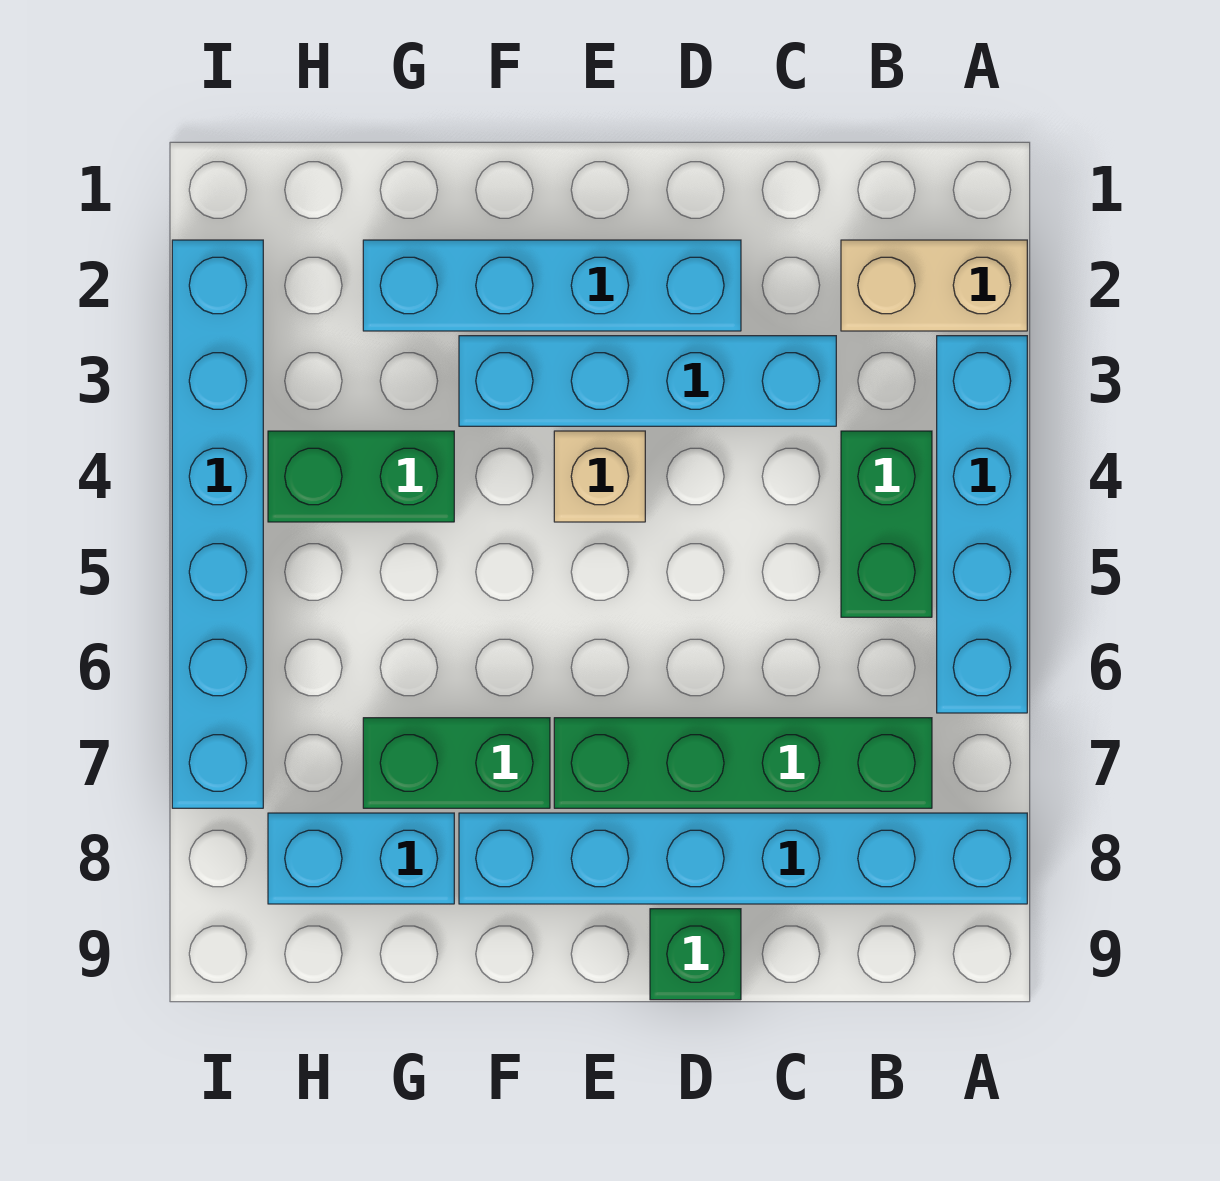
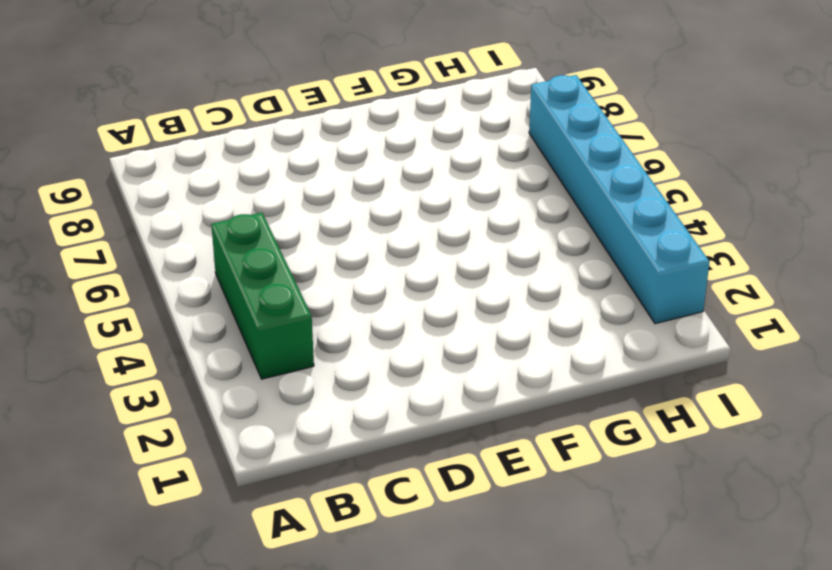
green brick B3:B5 level 1 -> green brick B4:B5 level 1
none -> tan brick A2:B2 level 1
none -> cyan brick A3:A6 level 1
none -> cyan brick A8:F8 level 1

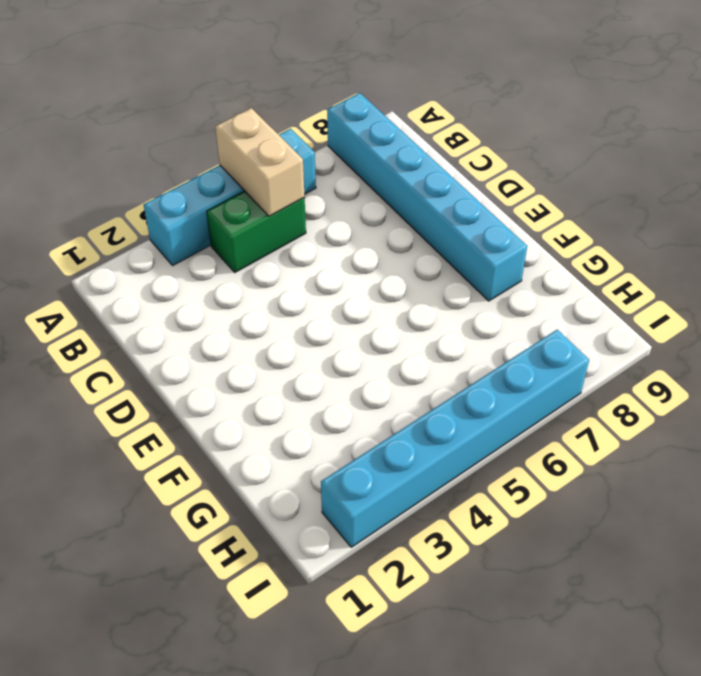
tan brick A5:B5 level 2 -> tan brick A2:B2 level 1
none -> green brick B7:E7 level 1
none -> cyan brick C3:F3 level 1
none -> cyan brick D2:G2 level 1

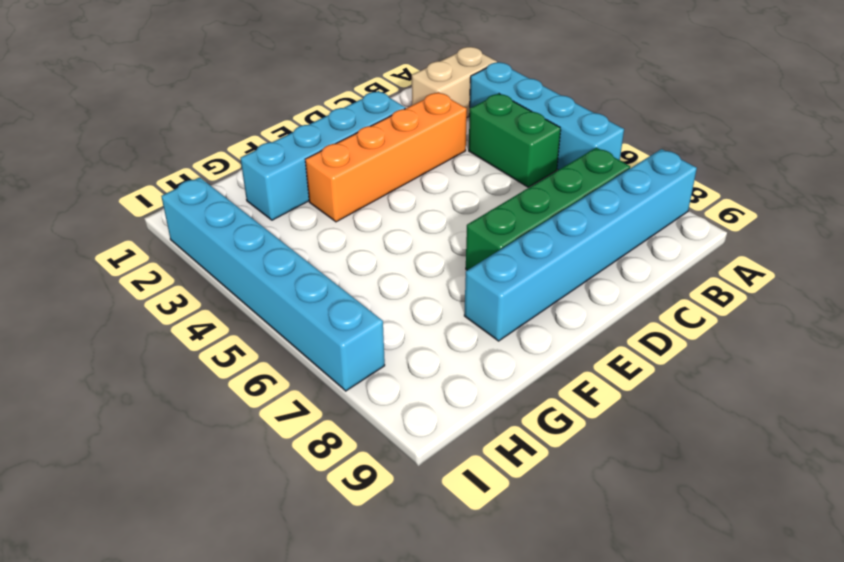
orange brick C3:F3 level 1 -> cyan brick C3:F3 level 1
none -> green brick D9 level 1
none -> tan brick E4 level 1
none -> green brick F7:G7 level 1

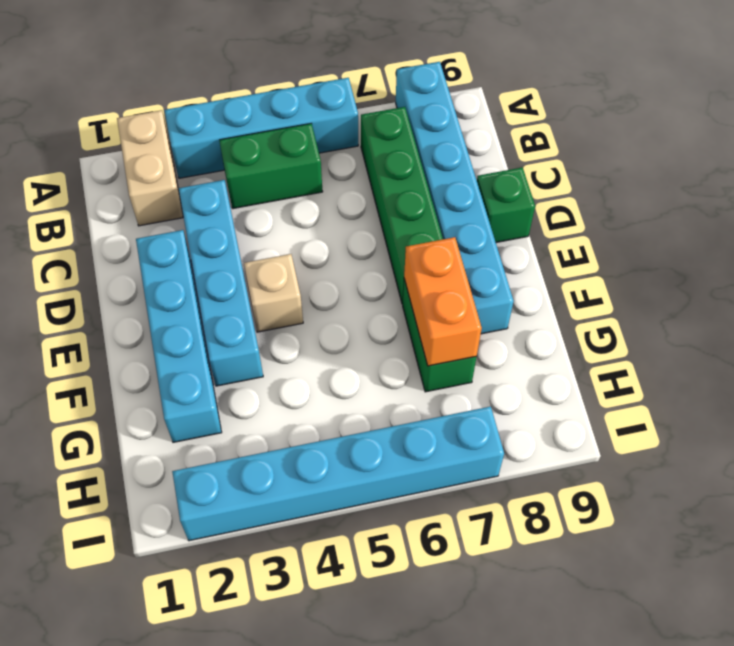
orange brick F7:G7 level 2 -> none
none -> green brick G4:H4 level 1
none -> cyan brick G8:H8 level 1

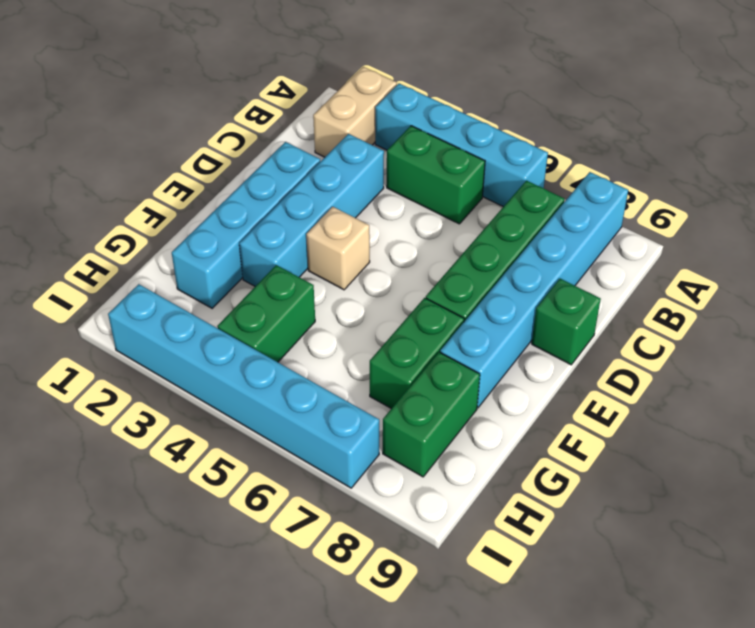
green brick G8:H8 level 1 -> cyan brick G8:H8 level 1

